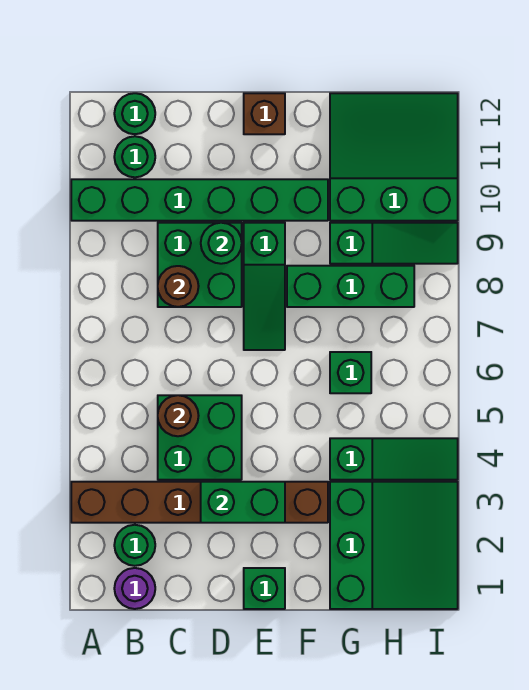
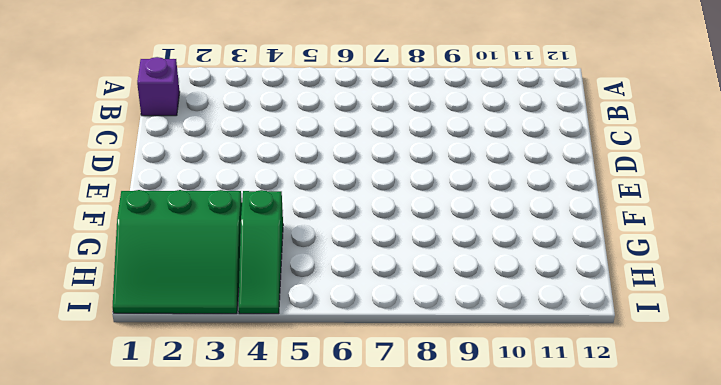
purple brick B1 level 1 -> purple round brick B1 level 1
none -> brown brick A3:F3 level 1
none -> green brick A10:F10 level 1
none -> green round brick B2 level 1

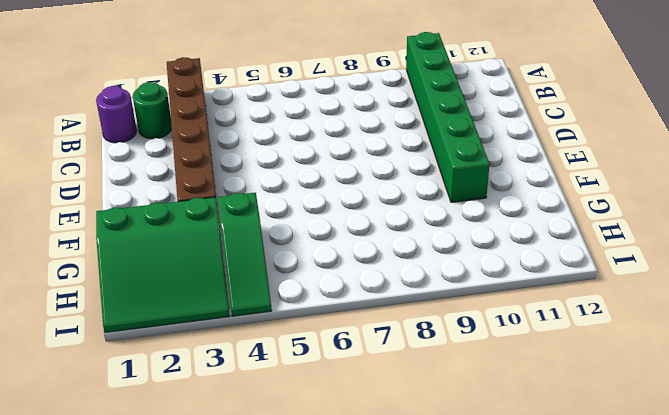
none -> green round brick B11 level 1
none -> green round brick B12 level 1
none -> green brick C4:D5 level 1

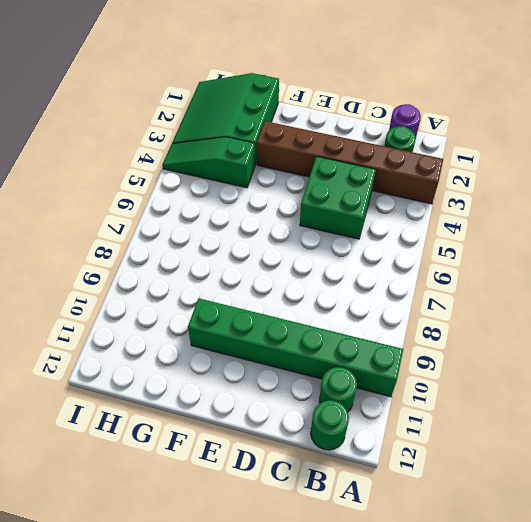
none -> green brick C8:D9 level 1
none -> green brick E1 level 1
none -> green slope E7:E9 level 1 top 9

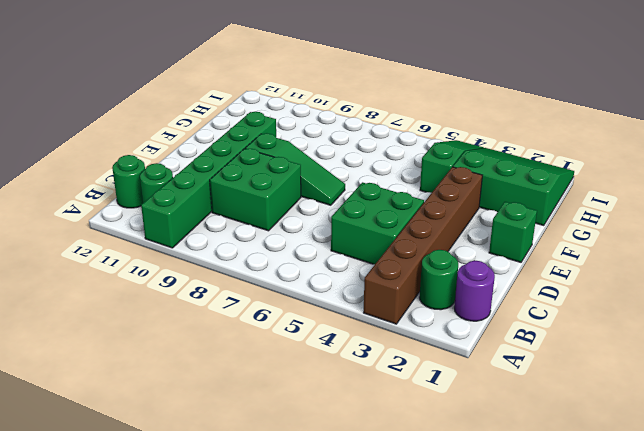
none -> brown brick E12 level 1
none -> green brick F8:H8 level 1
none -> green brick G6 level 1

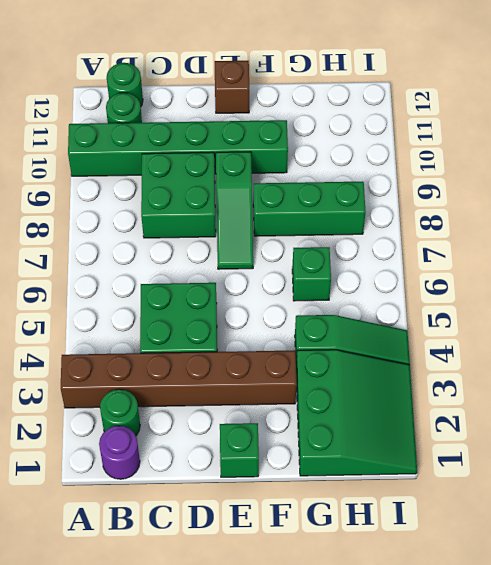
none -> green slope G9:I9 level 1 top G
none -> green slope G10:I12 level 1 top 10
none -> brown round brick C5 level 2

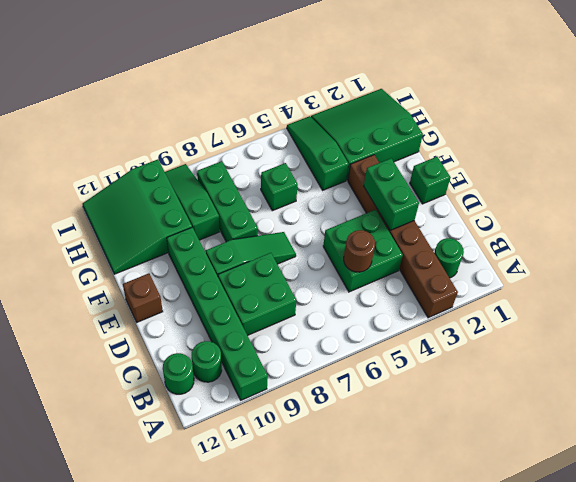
none -> purple round brick B1 level 1
none -> brown round brick C8 level 2
none -> green round brick D9 level 2

